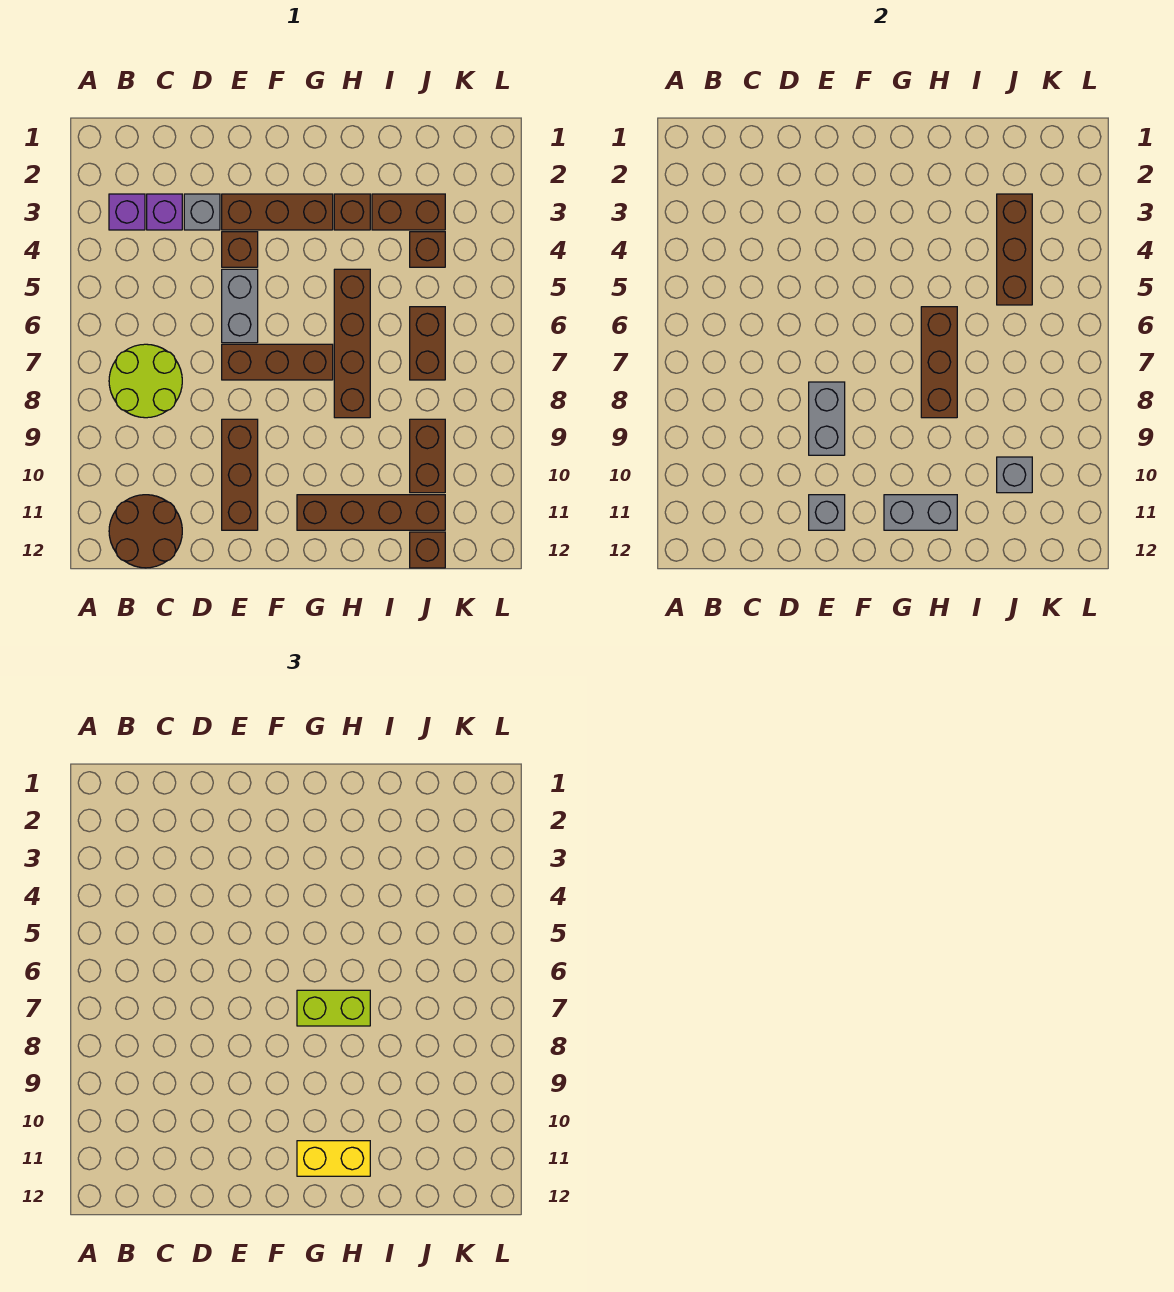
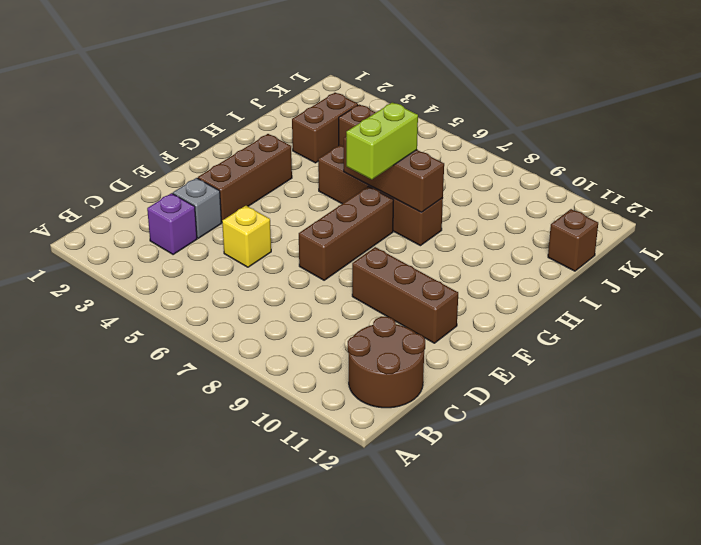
yellow brick D5 level 1 -> none
none -> purple brick B3 level 1
none -> lime round brick B7:C8 level 1
none -> brown brick E4 level 1

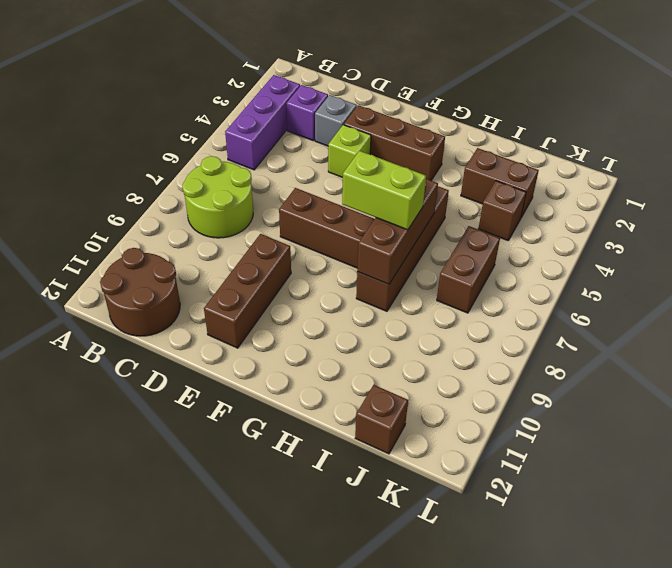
purple brick B3:B5 level 1 -> purple brick B3 level 1
lime brick E4 level 1 -> brown brick E4 level 1
none -> grey brick E5:E6 level 1
none -> brown brick G11:J11 level 1
none -> brown brick H3 level 1

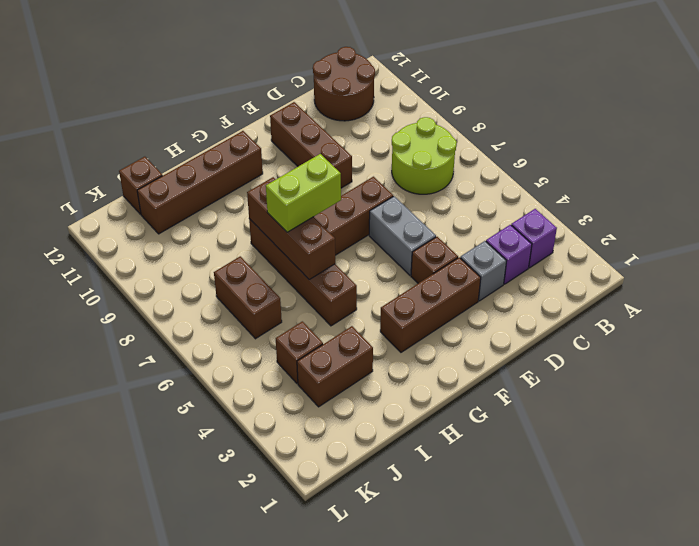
none -> brown brick H3 level 1
none -> brown brick J9:J10 level 1
none -> grey brick E8:E9 level 2

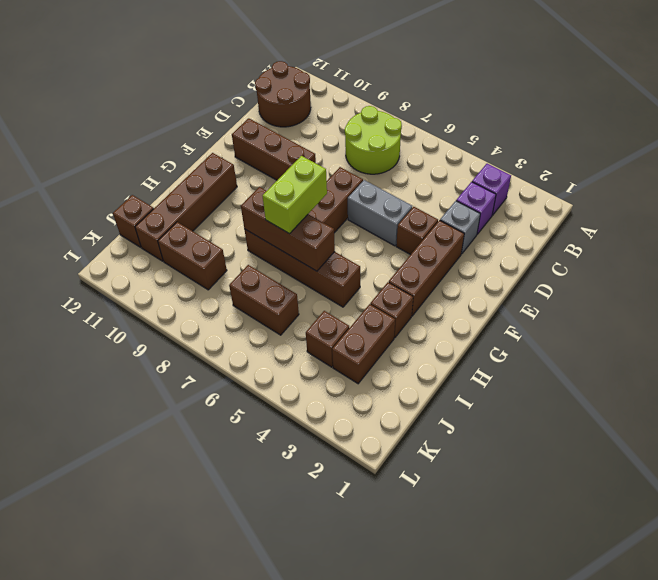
none -> grey brick E8:E9 level 2
none -> grey brick E11 level 2
none -> grey brick G11:H11 level 2

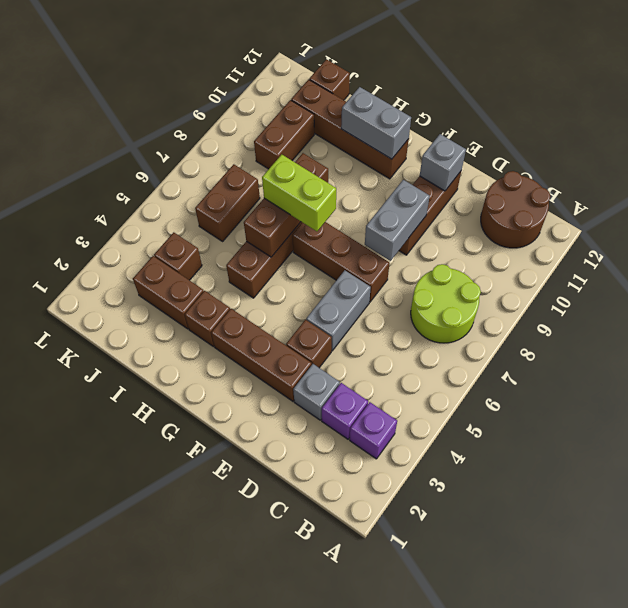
none -> brown brick J3:J5 level 2
none -> grey brick J10 level 2
none -> yellow brick G11:H11 level 3

